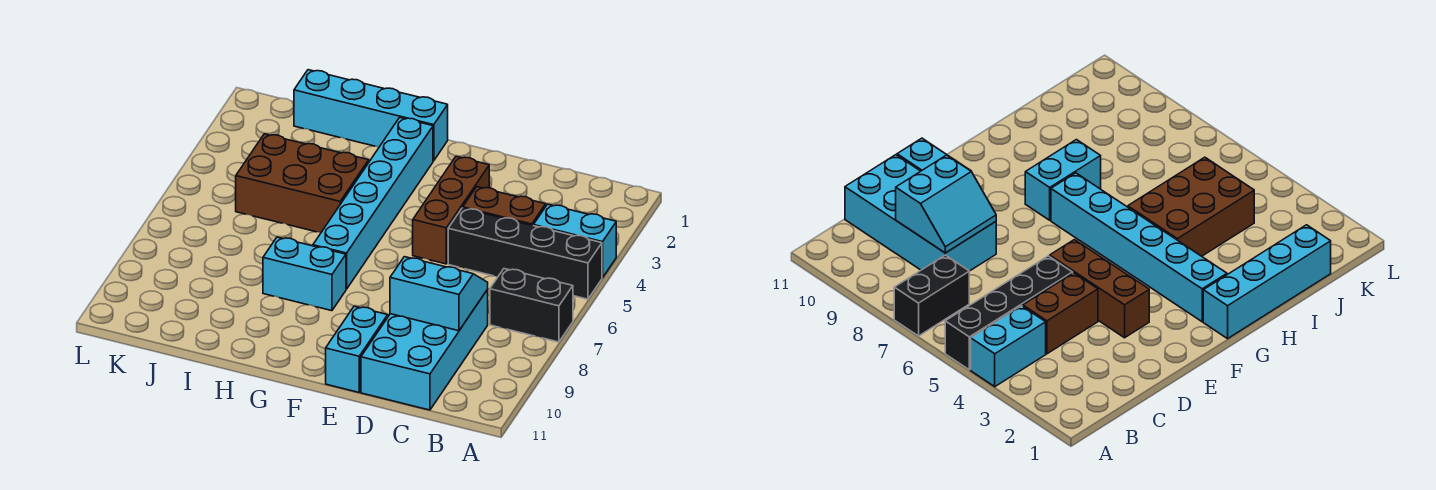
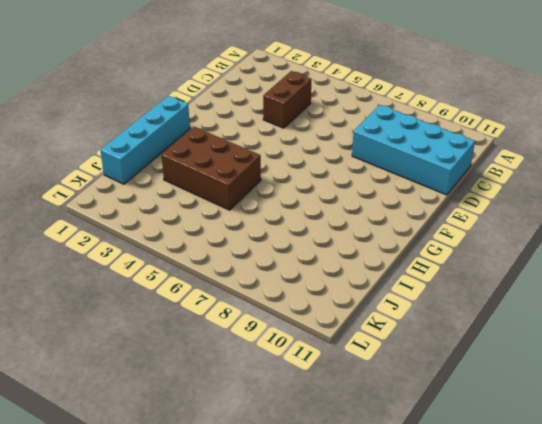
brown brick H3:I5 level 1 -> brown brick H4:J5 level 1
none -> cyan brick A4:B4 level 1
none -> black brick A5:D5 level 1
none -> black brick A7:B7 level 1

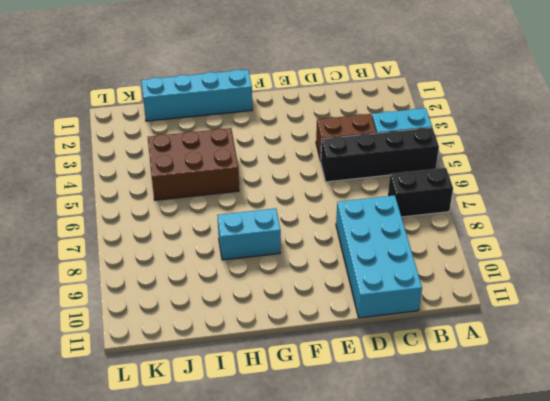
none -> brown brick E3:E5 level 1
none -> cyan brick E10:E11 level 1
none -> cyan brick G2:G7 level 1

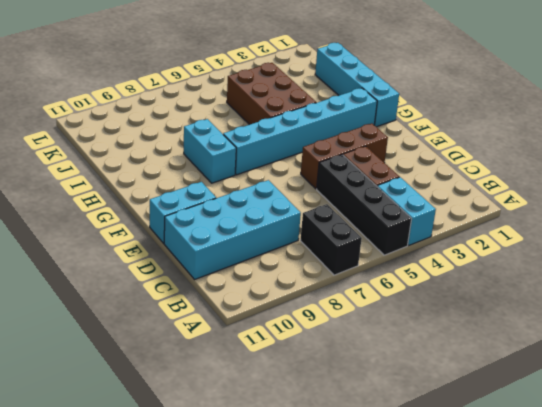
none -> cyan slope C8:D9 level 2 top 9

